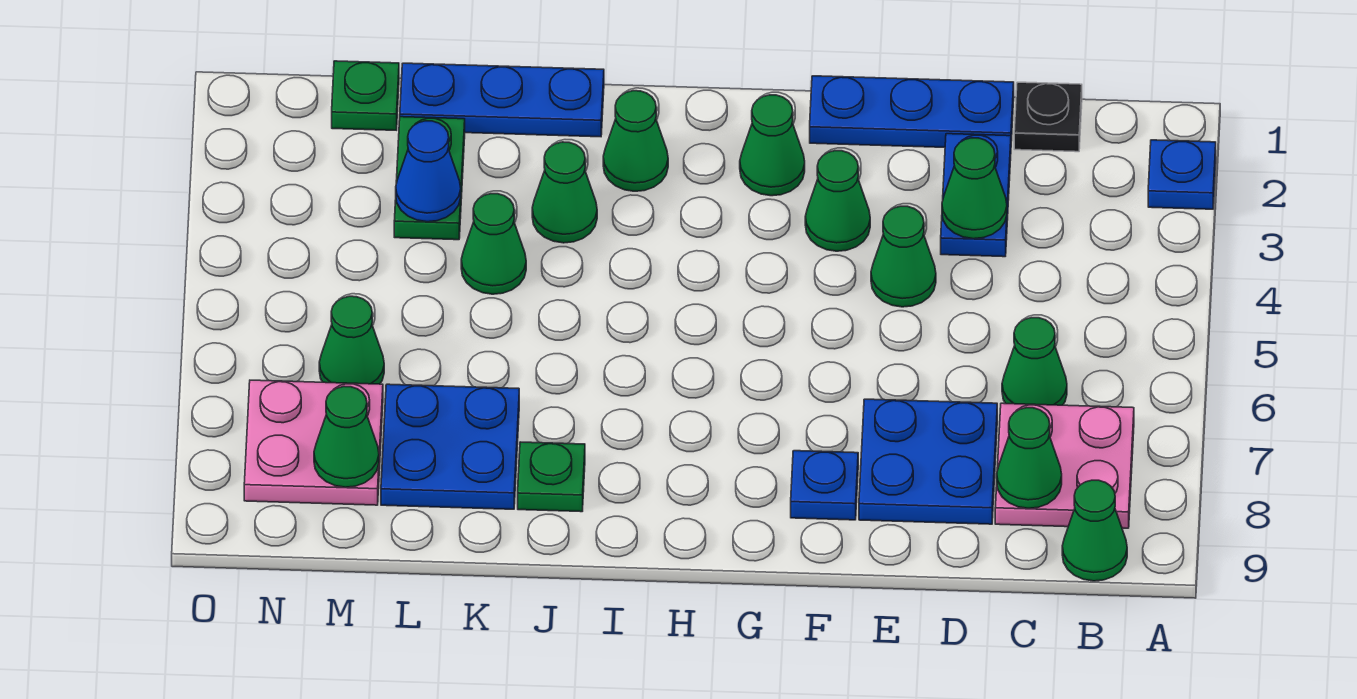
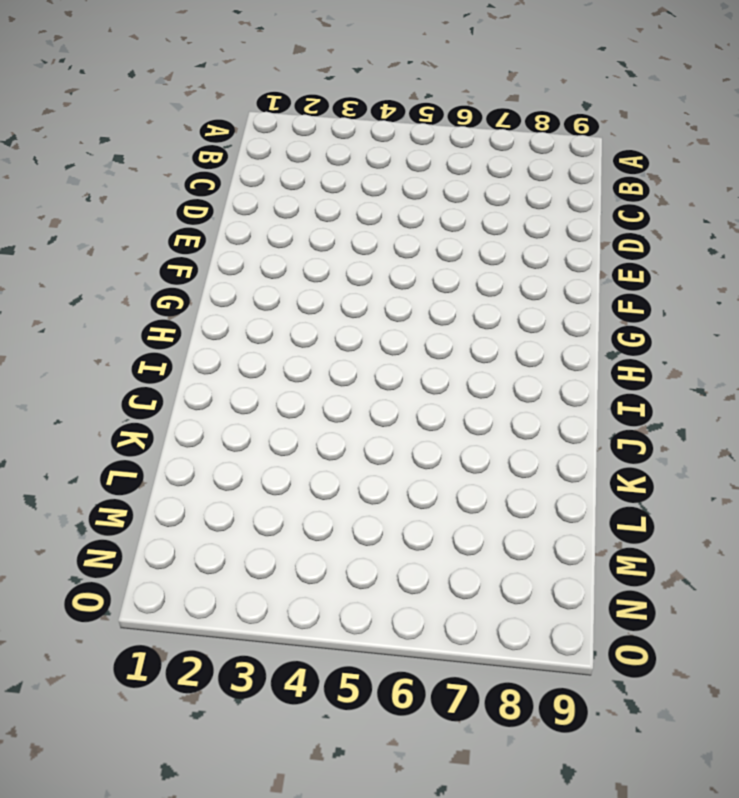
none -> blue plate A2 level 1
none -> pink plate B7:C8 level 1
none -> green cone B9 level 1

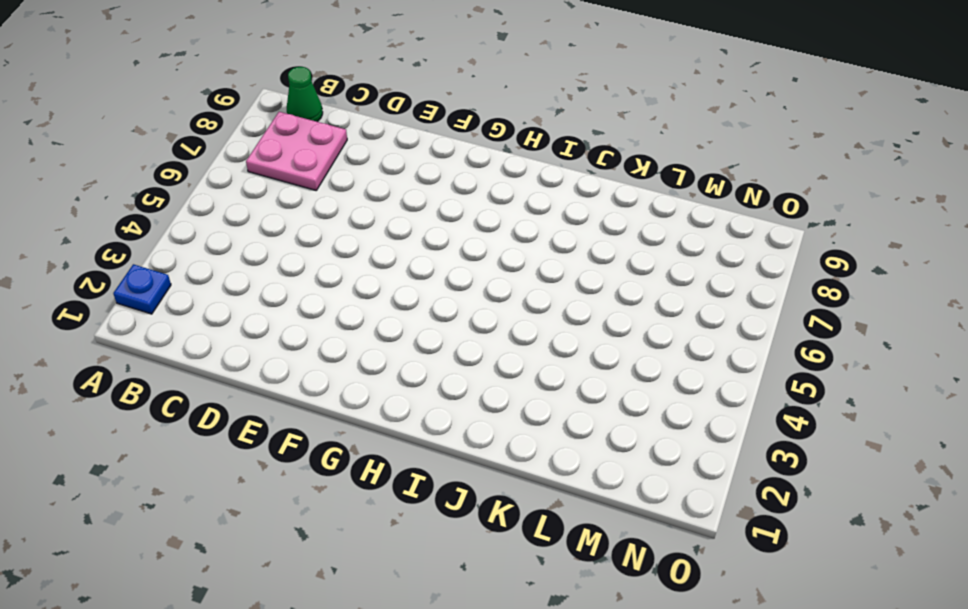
none -> black plate C1 level 1
none -> green cone C6 level 1
none -> blue plate D1:F1 level 1

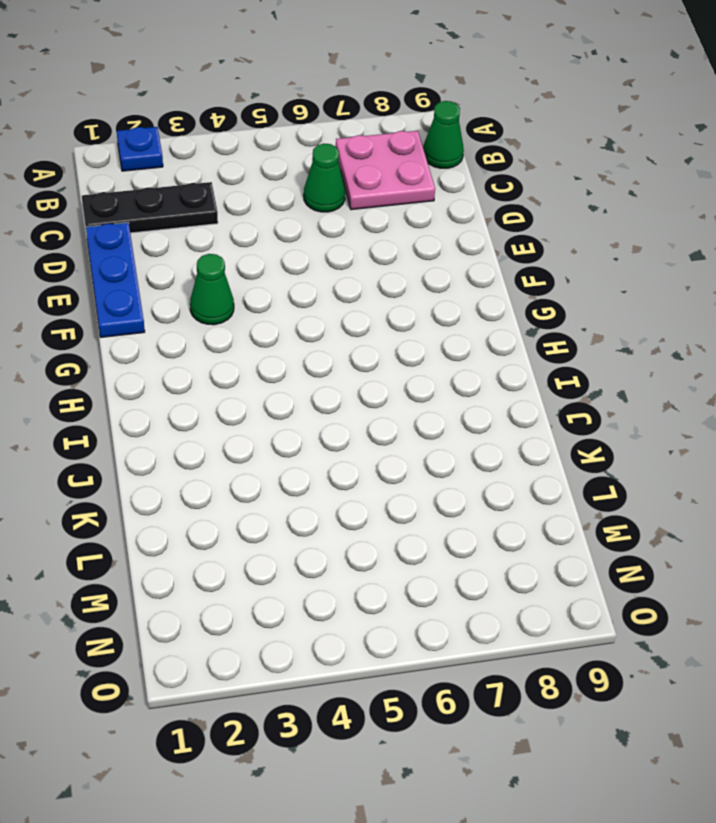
black plate C1:C3 level 1 -> black plate C1 level 1
none -> blue plate D2:D3 level 1
none -> blue plate D7:E8 level 1
none -> green cone E4 level 1

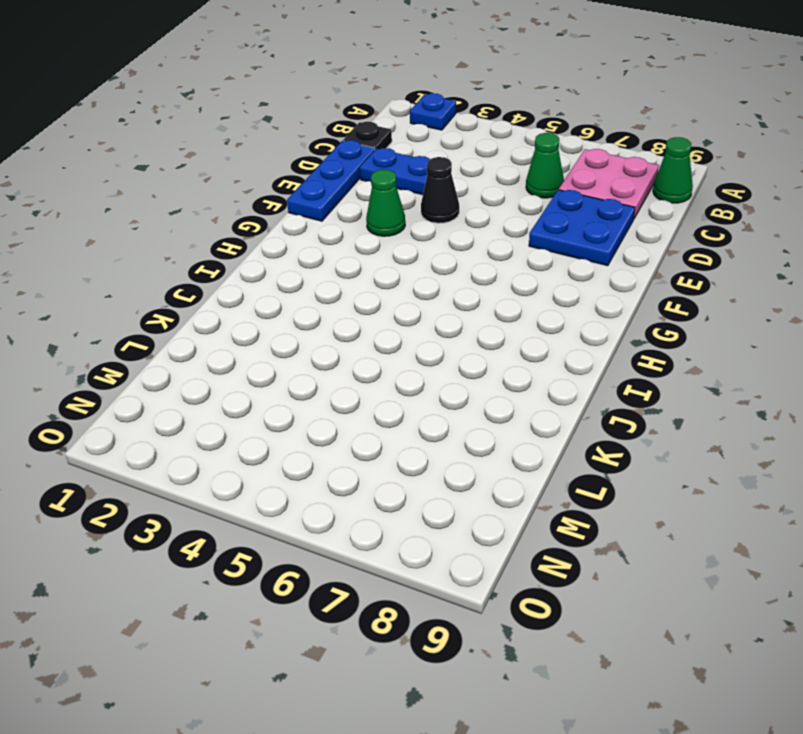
black cone E4 level 1 -> green cone E4 level 1
none -> blue plate F8 level 1
none -> green cone G2 level 1
none -> green cone I2 level 1

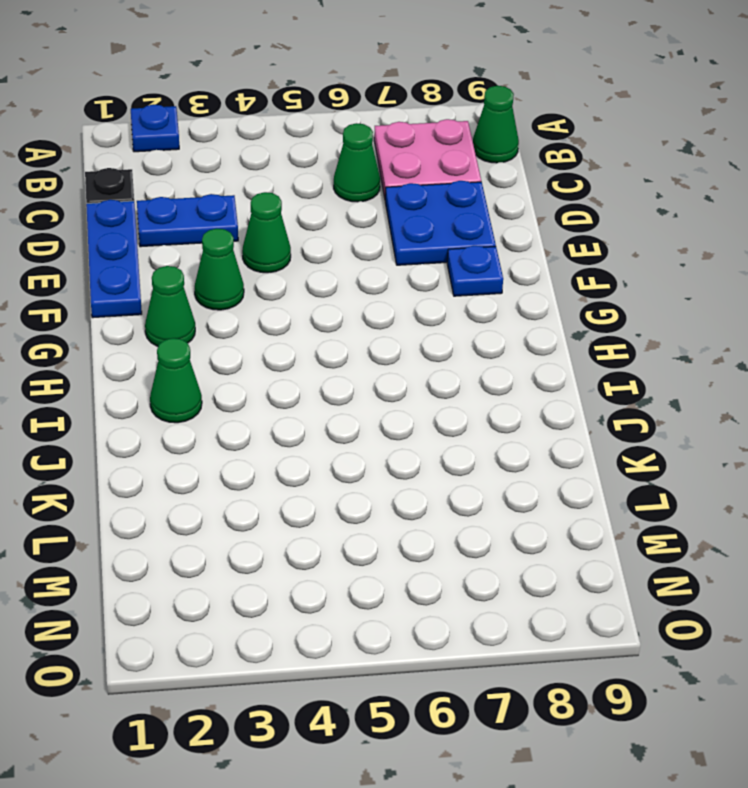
none -> blue plate J1:L1 level 1
none -> green cone J3 level 1
none -> green plate J8 level 1

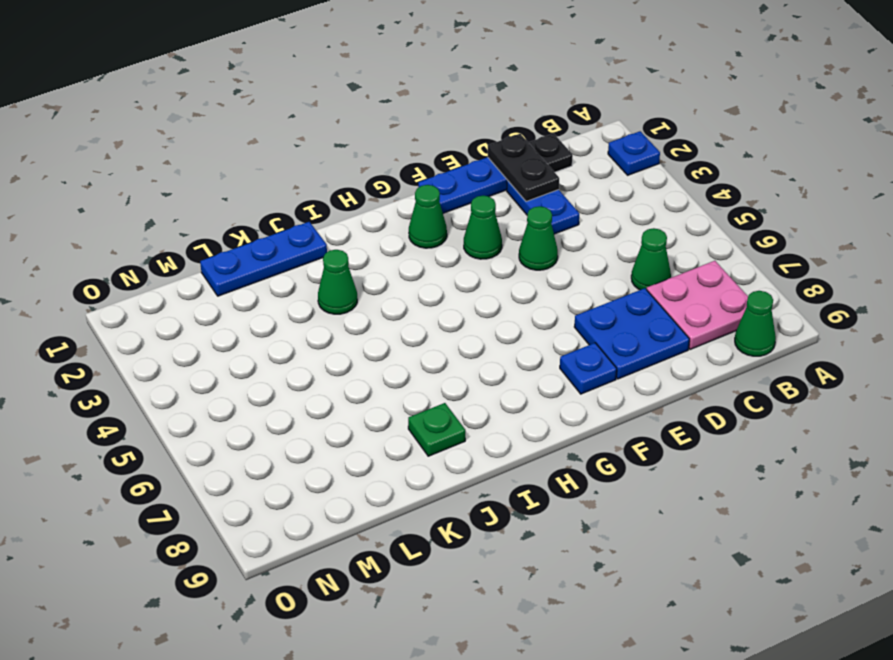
black plate D1:D2 level 2 -> none
none -> green cone I2 level 1
none -> green cone K4 level 1
none -> blue plate K7:L8 level 1

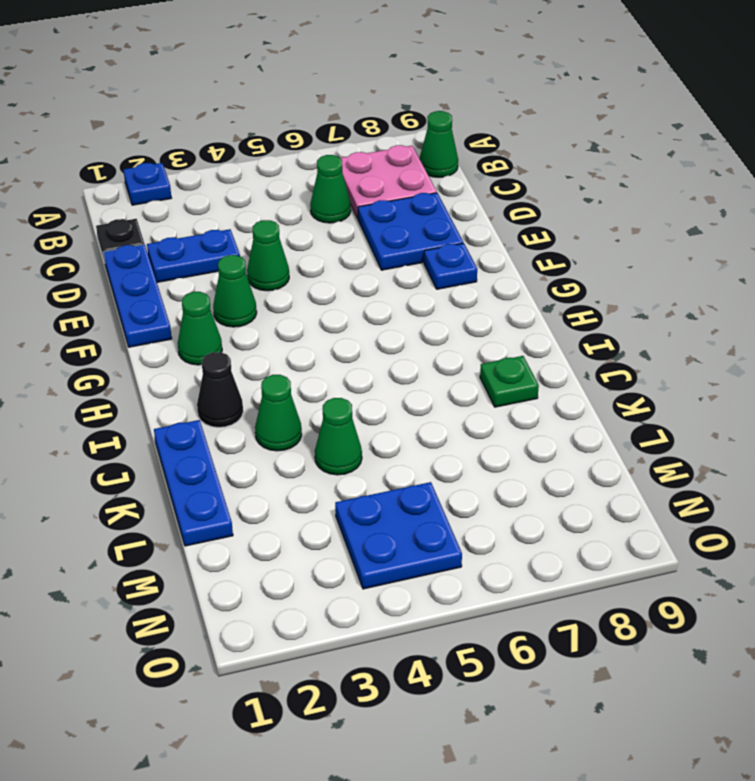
black cone I2 level 1 -> green cone I2 level 1
blue plate M4:N5 level 1 -> blue plate K7:L8 level 1
none -> green plate L2:L3 level 1
none -> green plate M1 level 1
none -> green cone M6 level 1

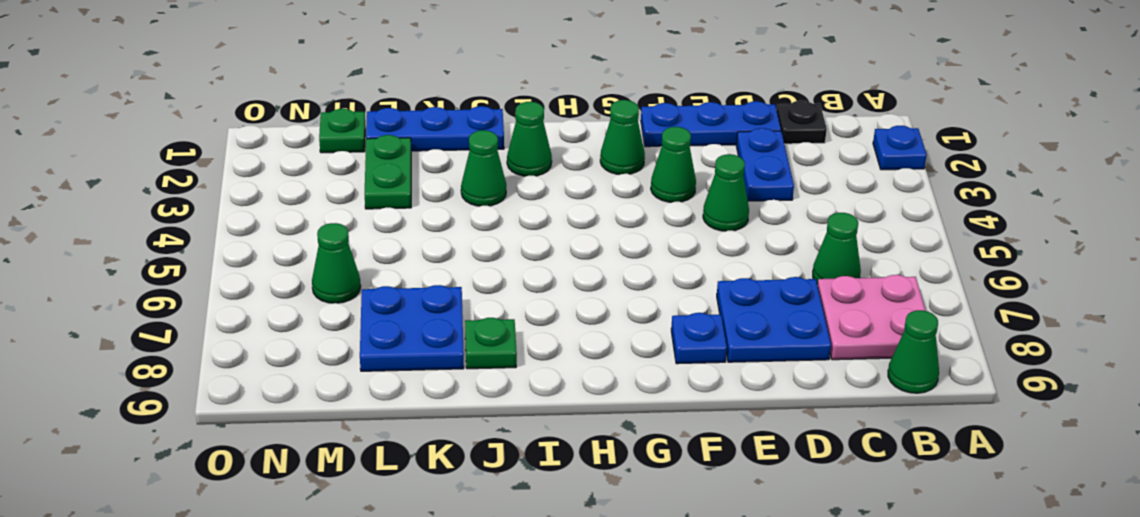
none -> green cone K4 level 1
none -> pink plate M7:N8 level 1
none -> green cone C8 level 2

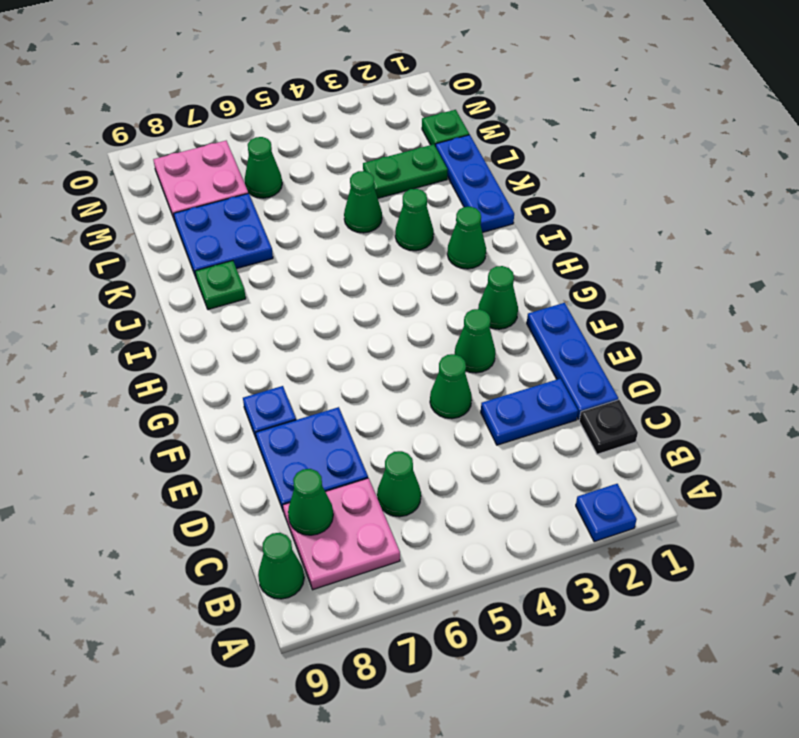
none -> green cone D3 level 2
none -> blue cone L3 level 2
none -> green cone M8 level 2

